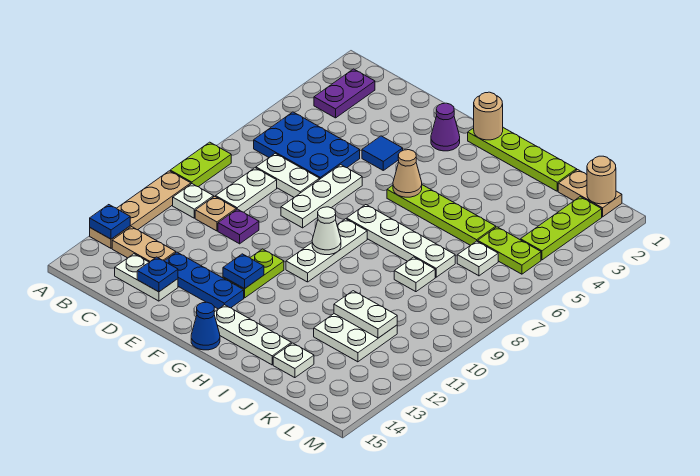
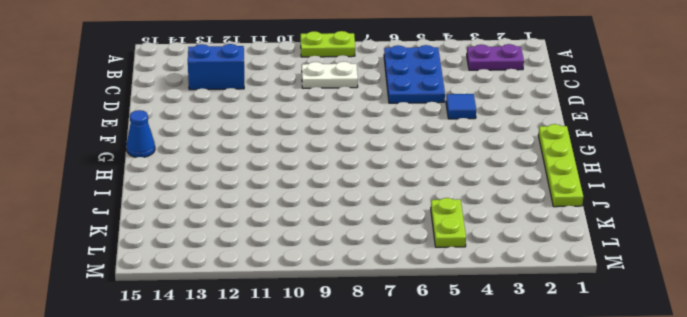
blue brick C12:C13 level 1 -> tan plate B13:C13 level 1
none -> tan plate A10:A13 level 1
none -> white plate B10 level 1
none -> white plate C7:D7 level 1
none -> tan plate C10 level 1

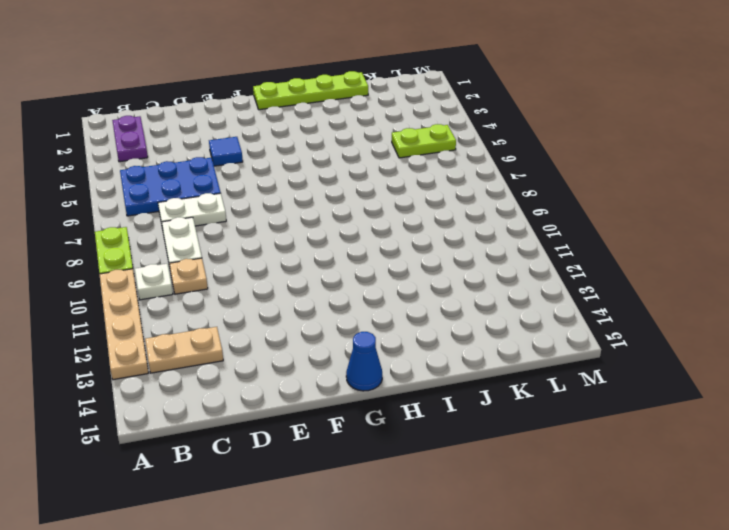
none -> white plate C14:D14 level 1
none -> purple plate D10 level 1
none -> blue plate D13:F13 level 1
none -> white plate E6:E8 level 1

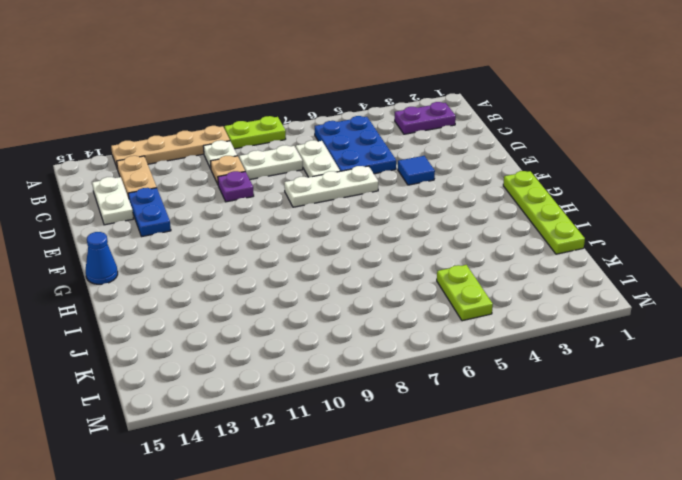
blue plate D13:E13 level 1 -> blue plate D13:F13 level 1
none -> purple cone F2 level 1
none -> lime plate F11:F12 level 1
none -> lime plate G5:J5 level 1
none -> white plate G7:J7 level 1

